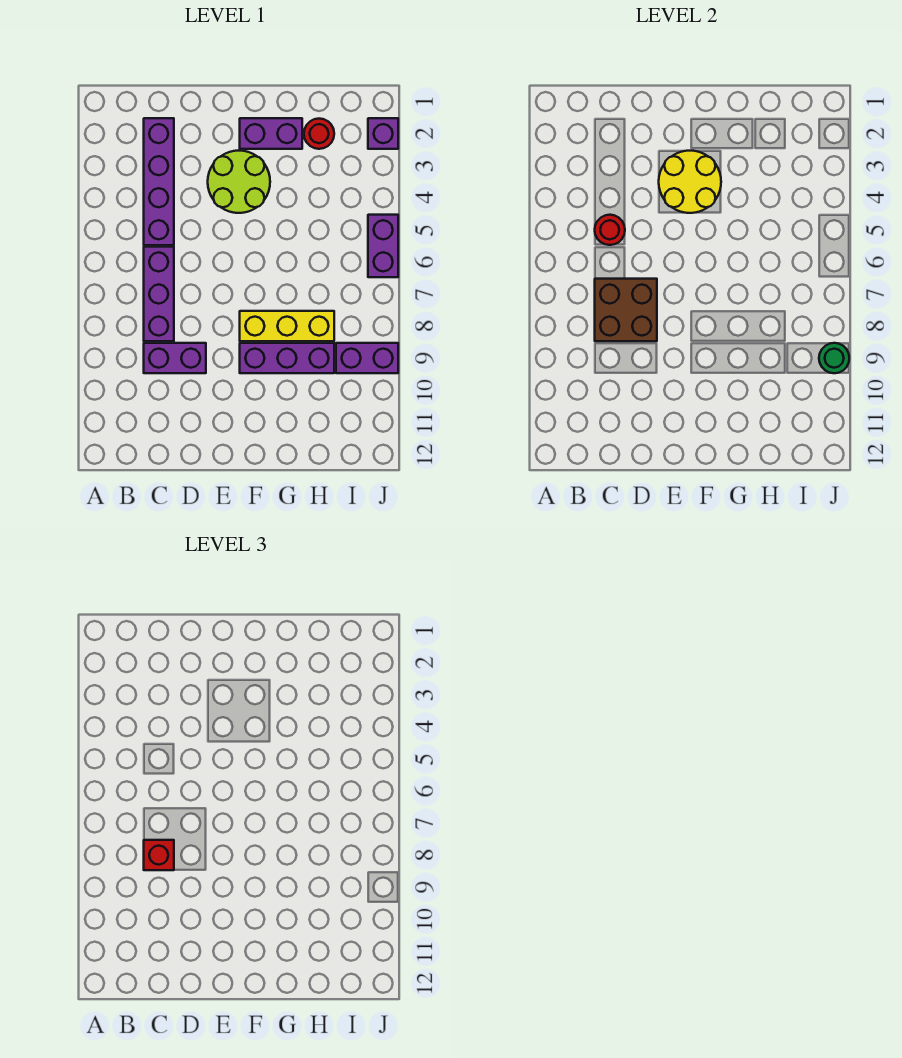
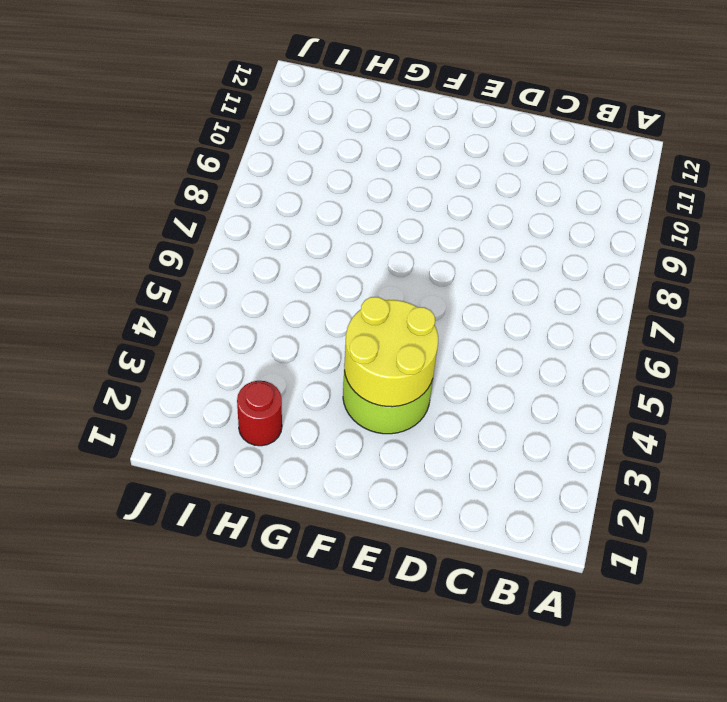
none -> purple brick C2:C5 level 1
none -> purple brick C6:C8 level 1
none -> purple brick C9:D9 level 1

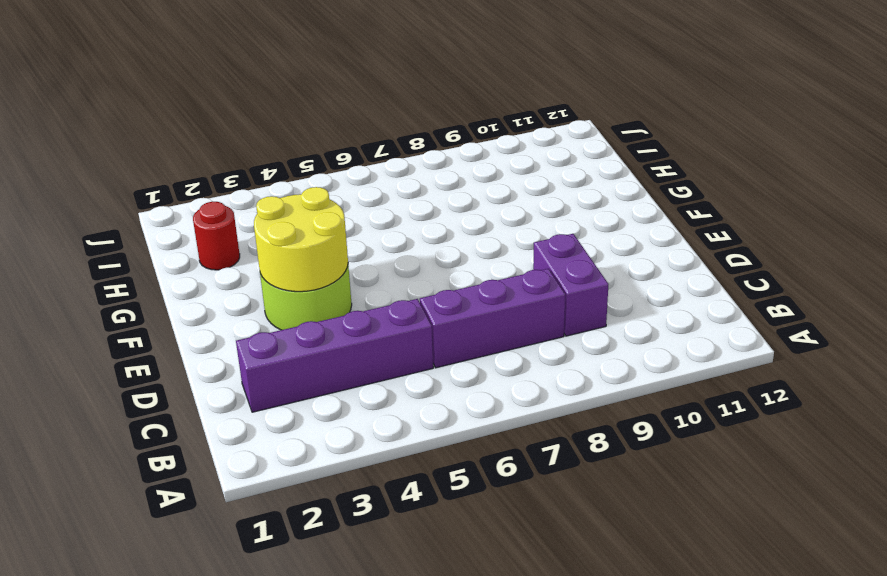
none -> purple brick F2:G2 level 1
none -> yellow brick F8:H8 level 1
none -> purple brick F9:H9 level 1

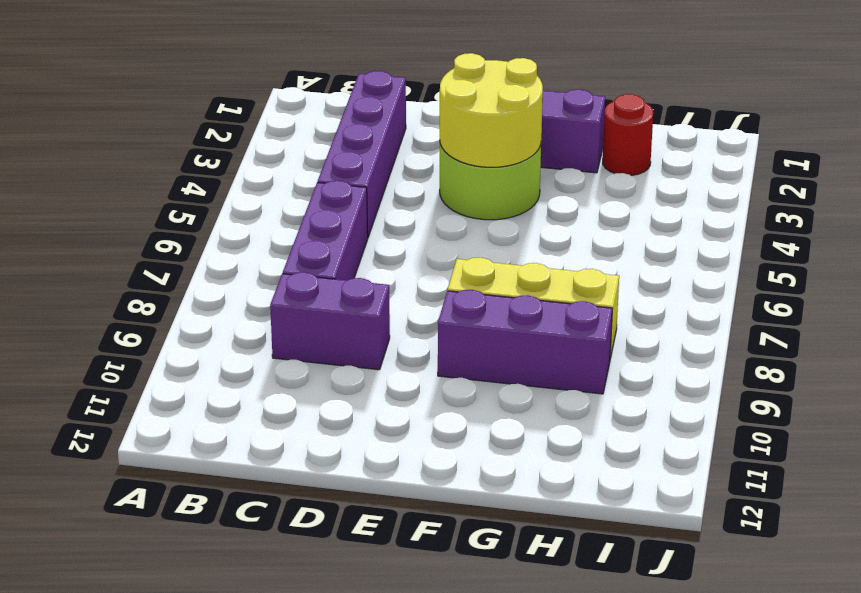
none -> purple brick I9:J9 level 1
none -> purple brick J2 level 1
none -> purple brick J5:J6 level 1

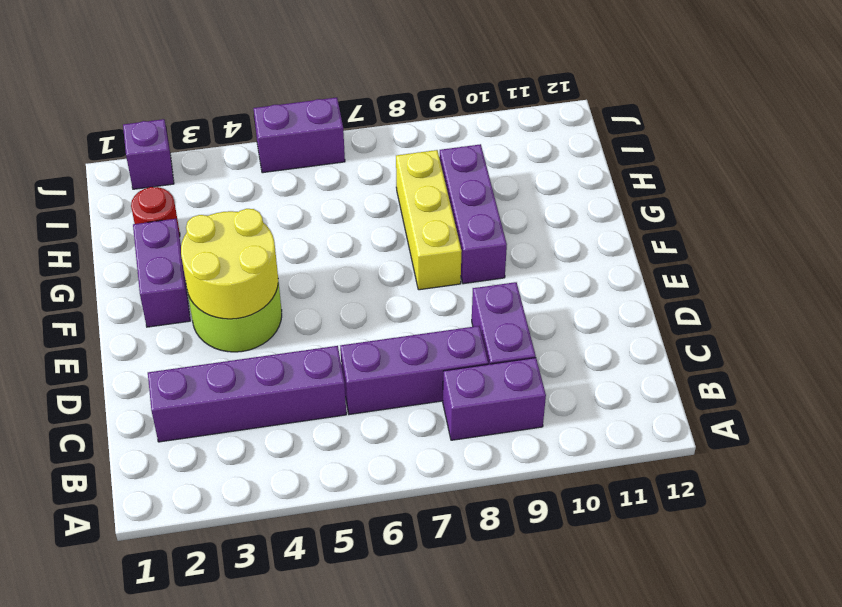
purple brick B8:B9 level 1 -> purple brick I9:J9 level 1
none -> red round brick C5 level 2
none -> brown brick C7:D8 level 2
none -> green round brick J9 level 2

